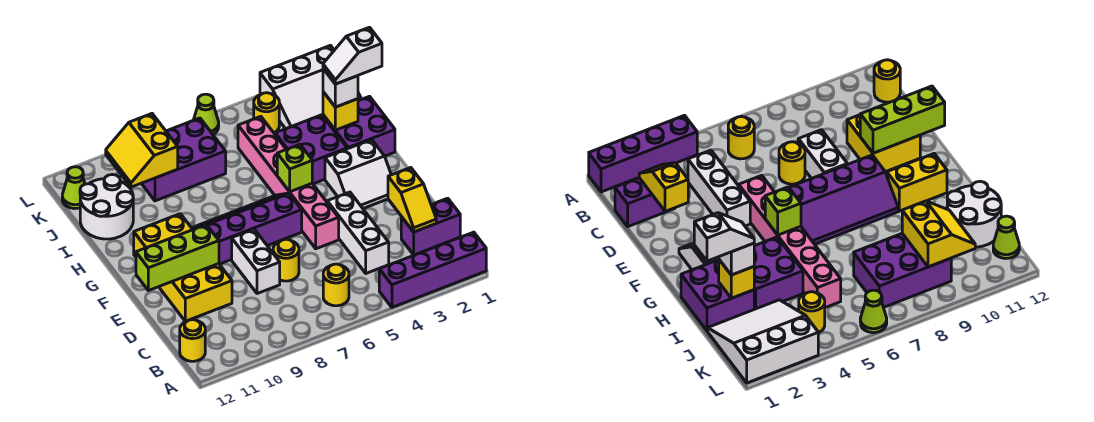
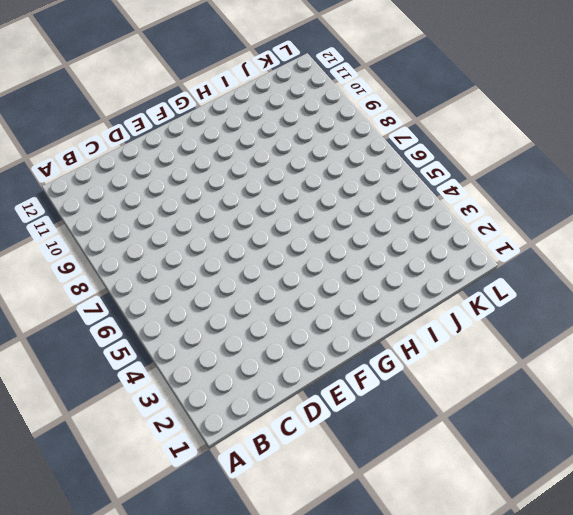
none -> purple brick A1:A4 level 1
none -> yellow round brick B6 level 1
none -> yellow round brick B12 level 1

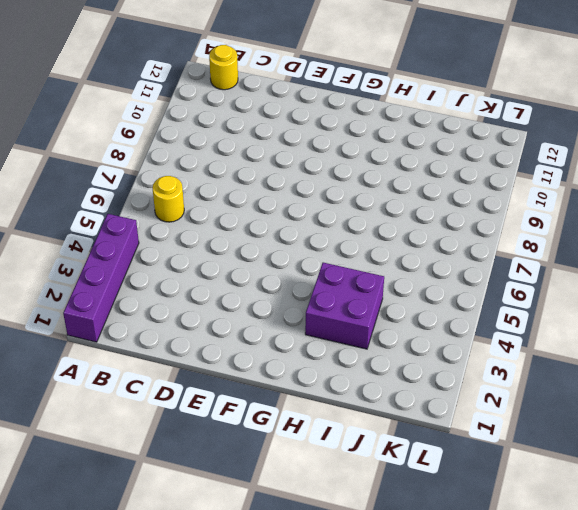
none -> purple brick C1:C2 level 1
none -> white brick C4:E4 level 1
none -> yellow round brick D7 level 1

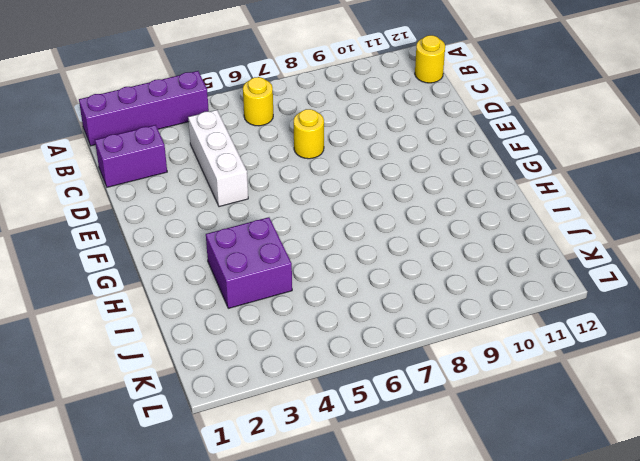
none -> white brick D8:E8 level 1
none -> yellow brick D10:E11 level 1
none -> pink brick E5:J5 level 1

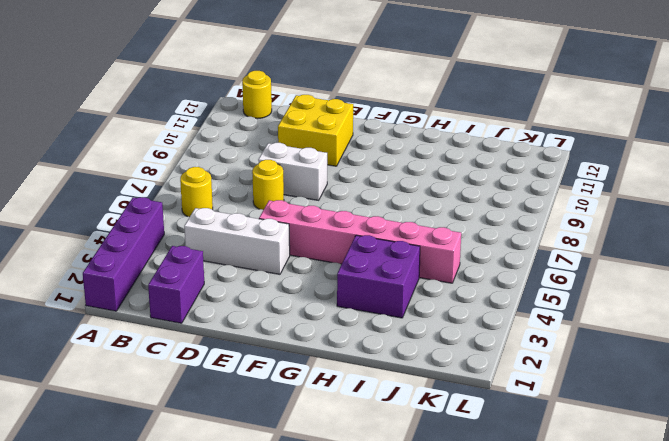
none -> white slope F2:G3 level 1 top G
none -> purple slope F6:G9 level 1 top F
none -> yellow brick G10:G11 level 1

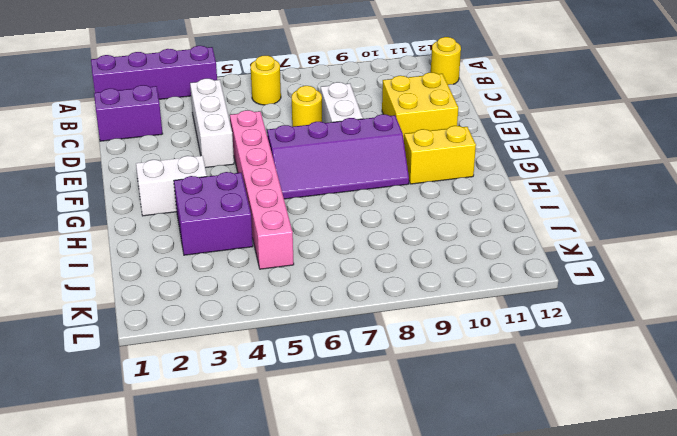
none -> purple brick H1:I2 level 1
none -> white round brick I11:J12 level 1
none -> white slope J1:L3 level 1 top L

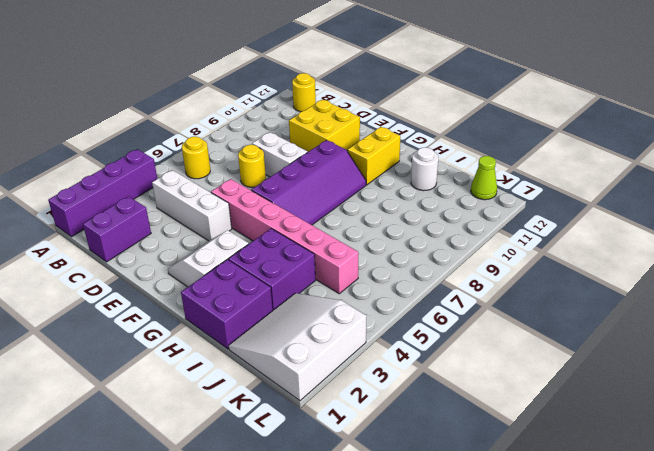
white round brick I11 level 1 -> white round brick I11:J12 level 1
none -> purple brick J7:K9 level 1
none -> yellow round brick K4 level 1
none -> lime cone L6 level 1

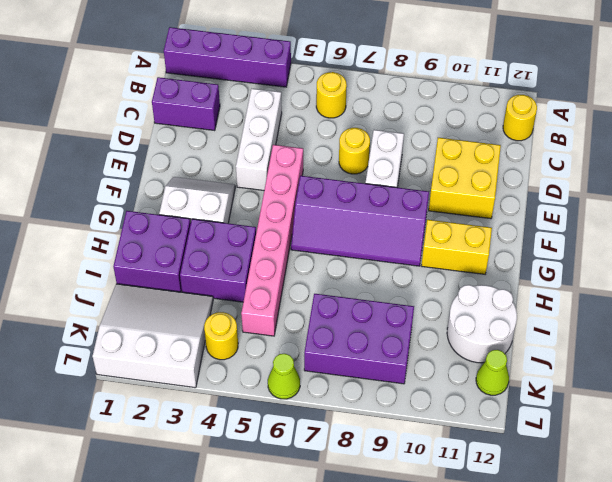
none -> yellow slope C2:D2 level 2 top D
none -> lime brick E10:E12 level 2
none -> lime brick G5 level 2

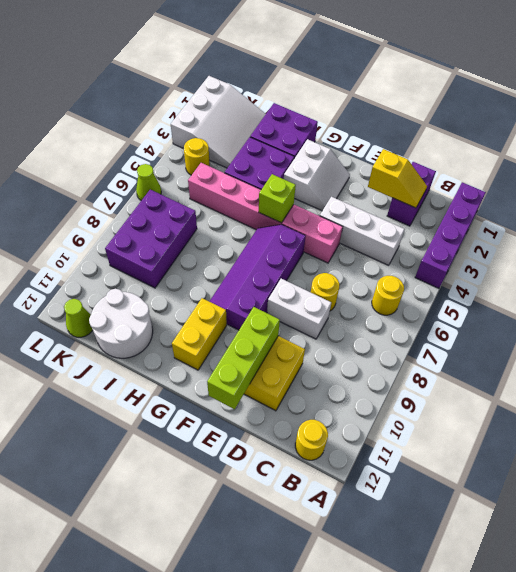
none -> yellow brick I2 level 2
none -> yellow slope J9:K10 level 2 top 9
none -> white brick I2 level 3

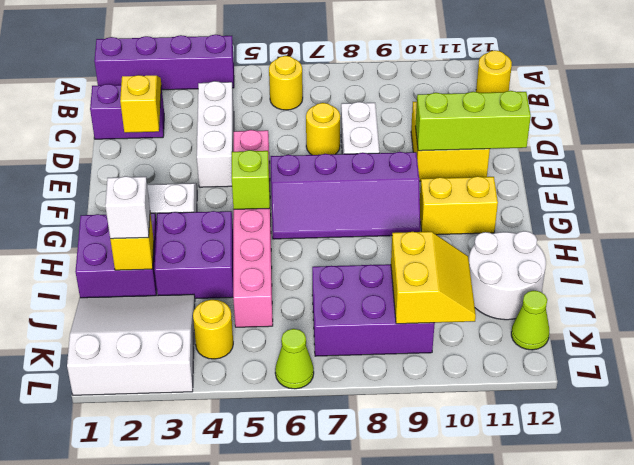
none -> white slope I1:I2 level 4 top 1

